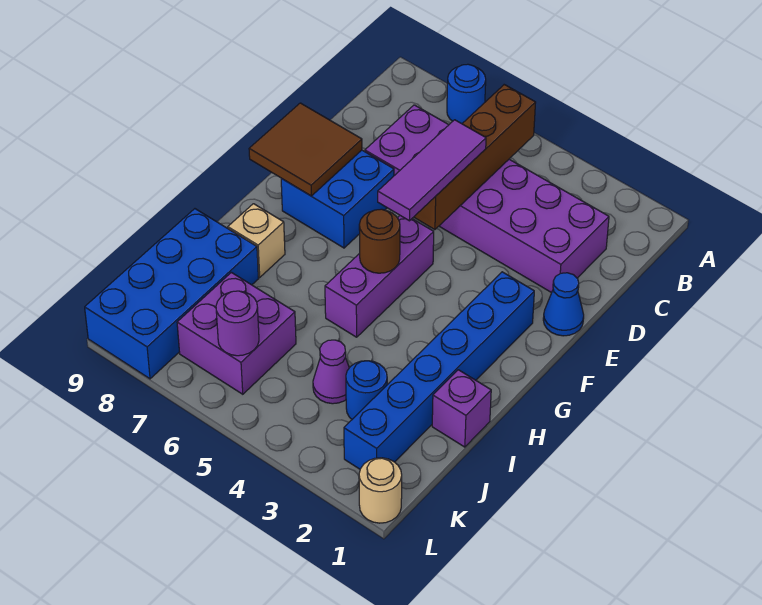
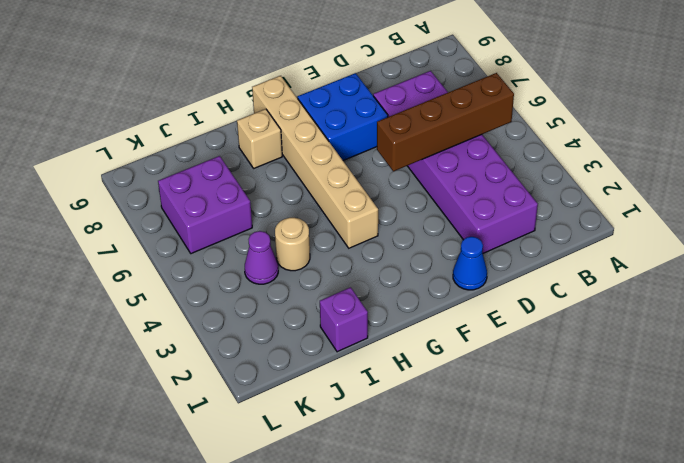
tan brick G4:G9 level 1 -> purple brick F5:H5 level 1
tan round brick I4 level 1 -> tan round brick L1 level 1
none -> blue round brick A7 level 1
none -> blue brick F2:K2 level 1
none -> blue brick I8:L9 level 1

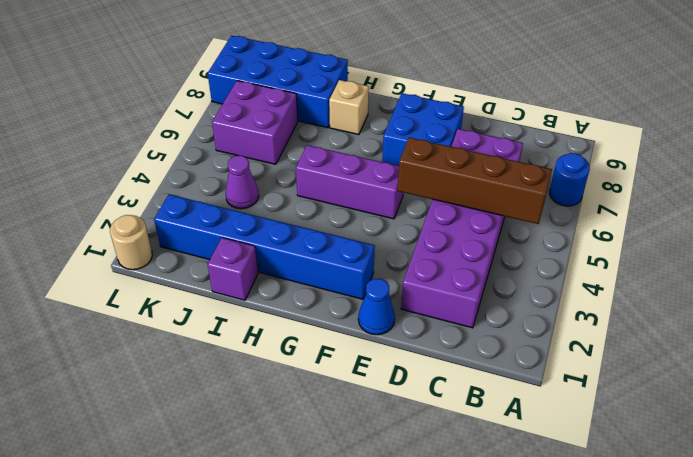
none -> blue round brick J3 level 1
none -> brown tile E8:F9 level 2
none -> brown round brick G5 level 2

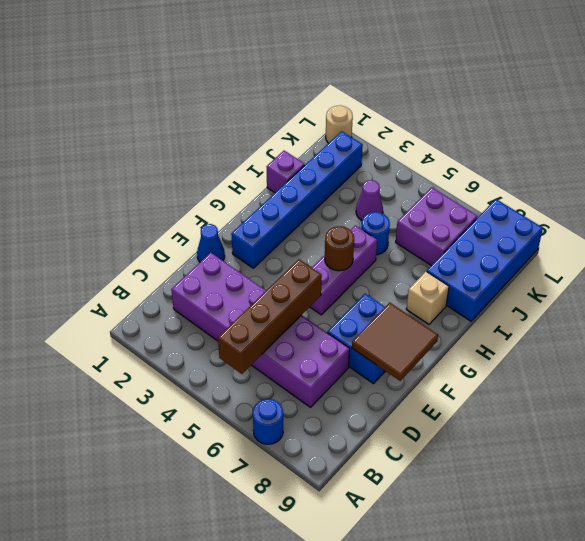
blue round brick I5 level 1 -> blue round brick J3 level 1
none -> purple round brick K6 level 2
none -> purple tile D5:F5 level 3

